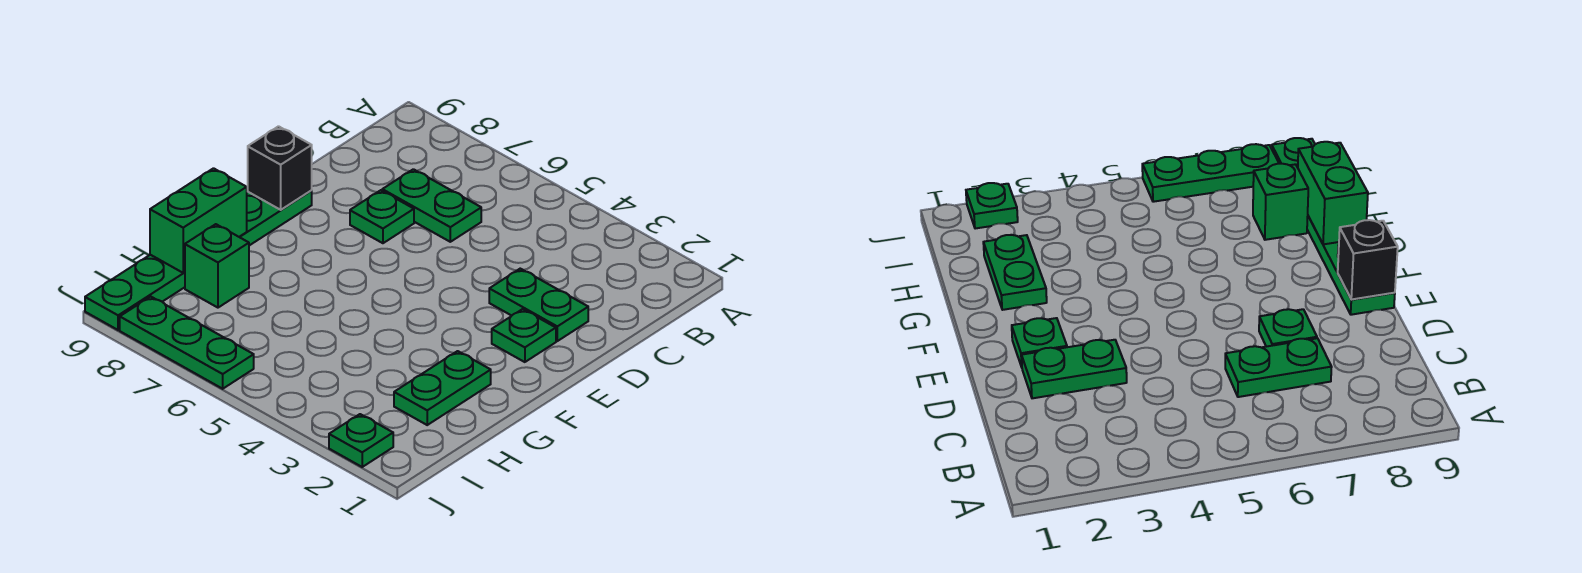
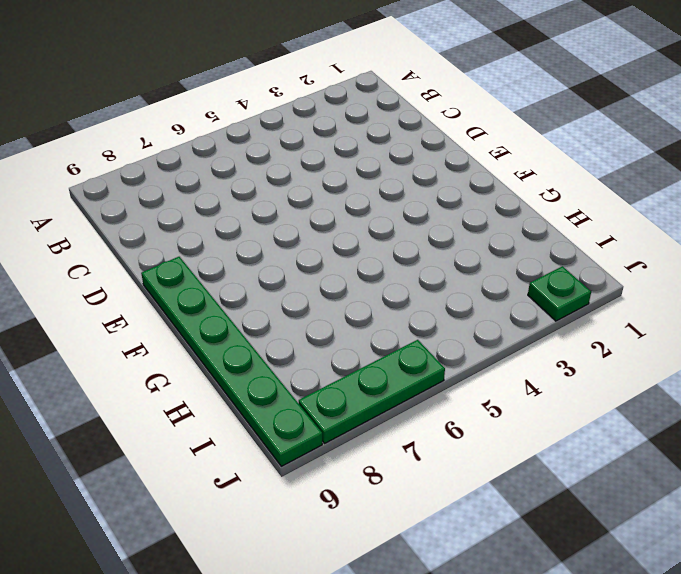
none -> green plate C6:C7 level 1
none -> green plate D2:D3 level 1

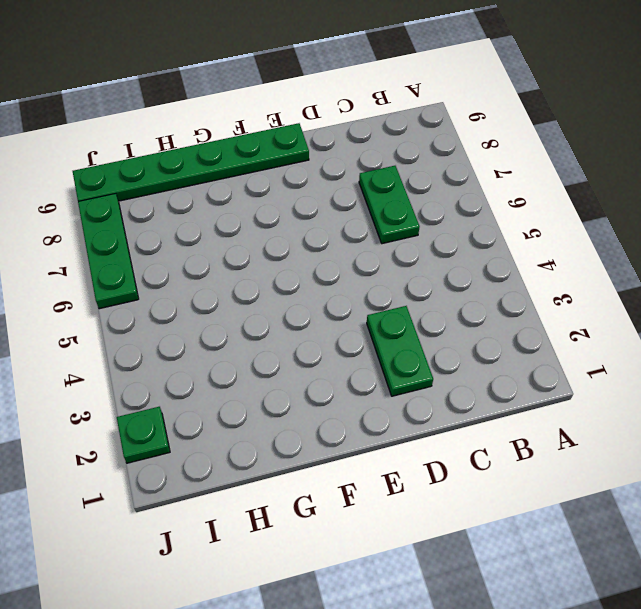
none -> green plate D7 level 1
none -> green plate E2 level 1

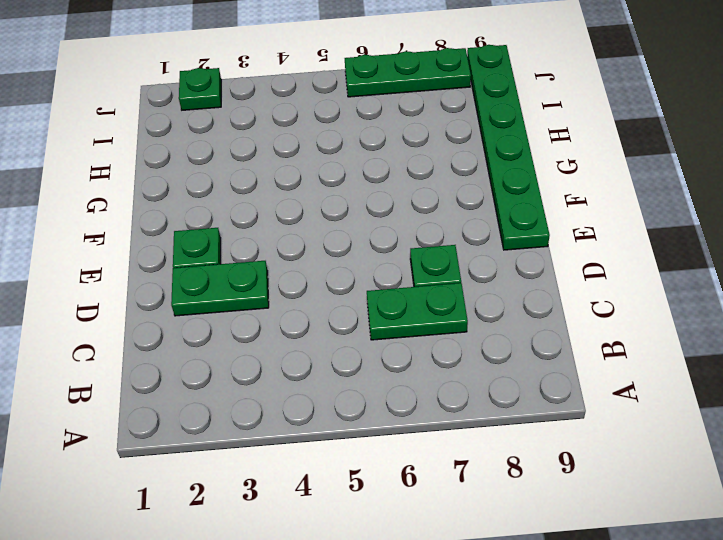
none -> green plate G2:H2 level 1
none -> green brick H8 level 1

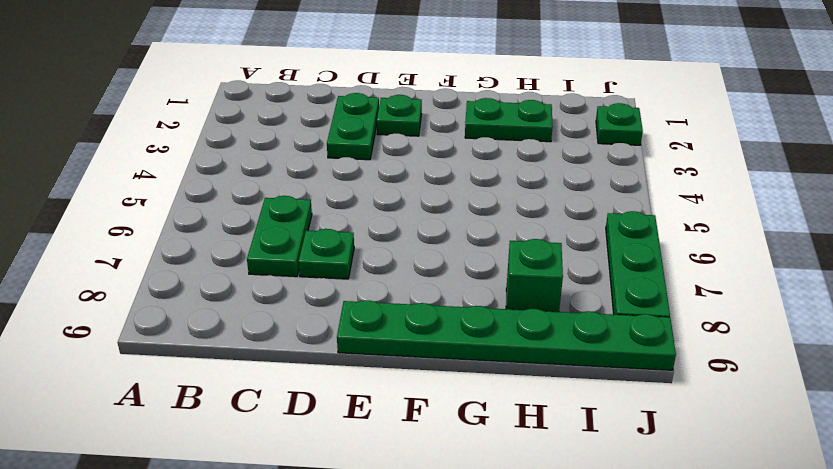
none -> black brick E9 level 2
none -> green brick G9:H9 level 2

